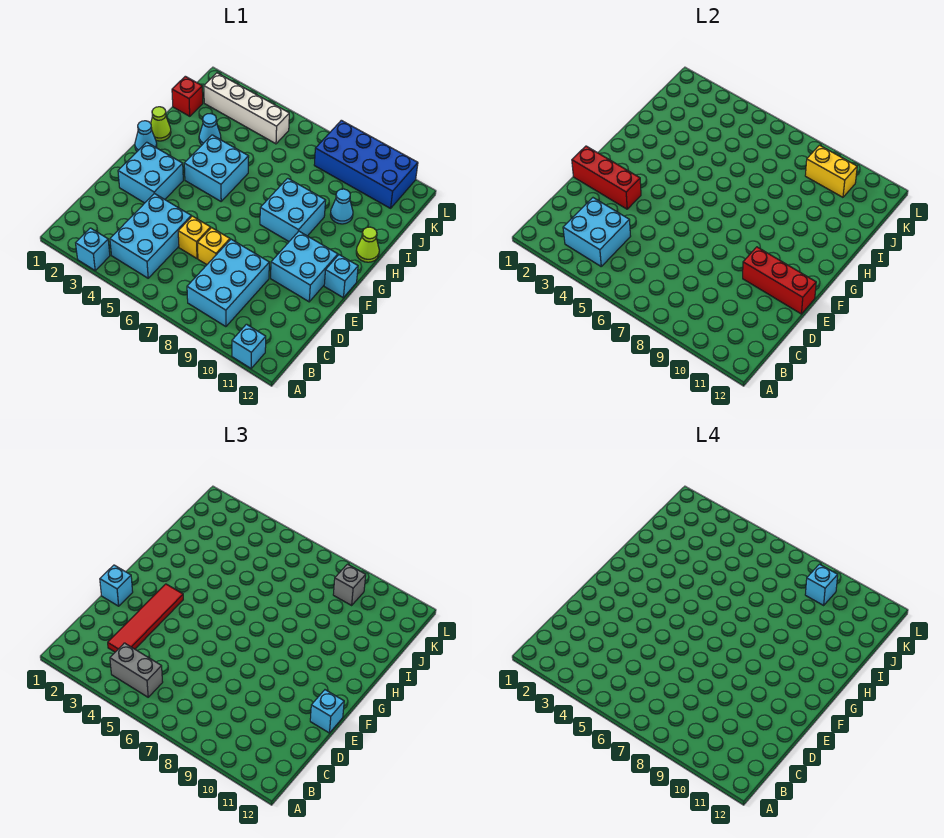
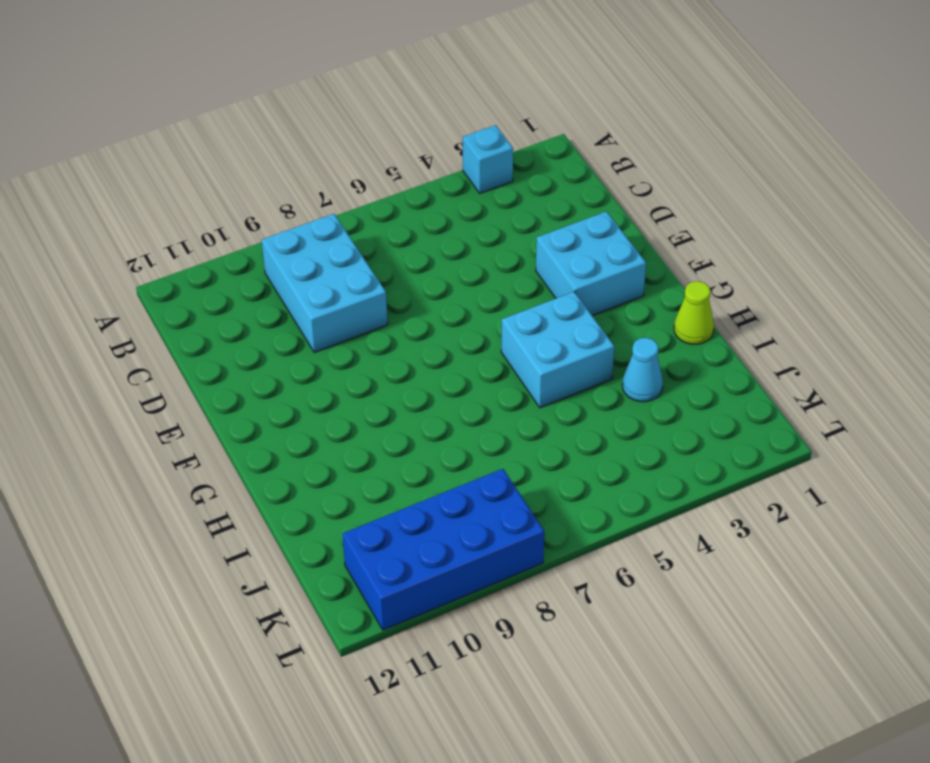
none -> cyan brick A11 level 1
none -> cyan brick B4:D5 level 1
none -> yellow brick D6 level 1

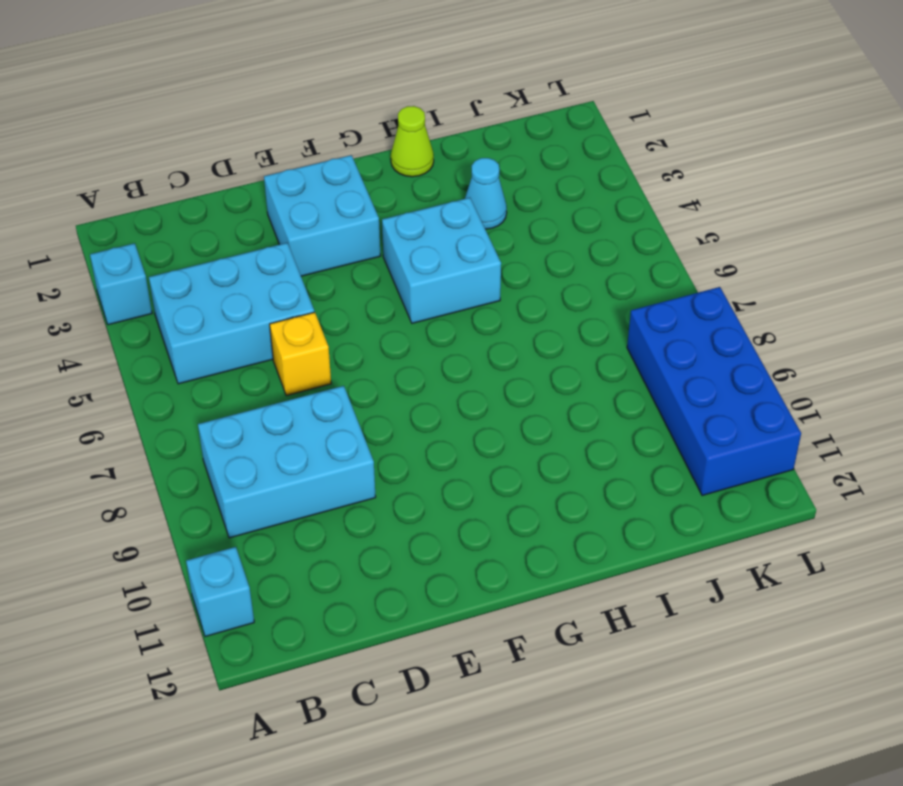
none -> yellow brick D7 level 1
none -> cyan brick E10:F11 level 1
none -> cyan brick F12 level 1

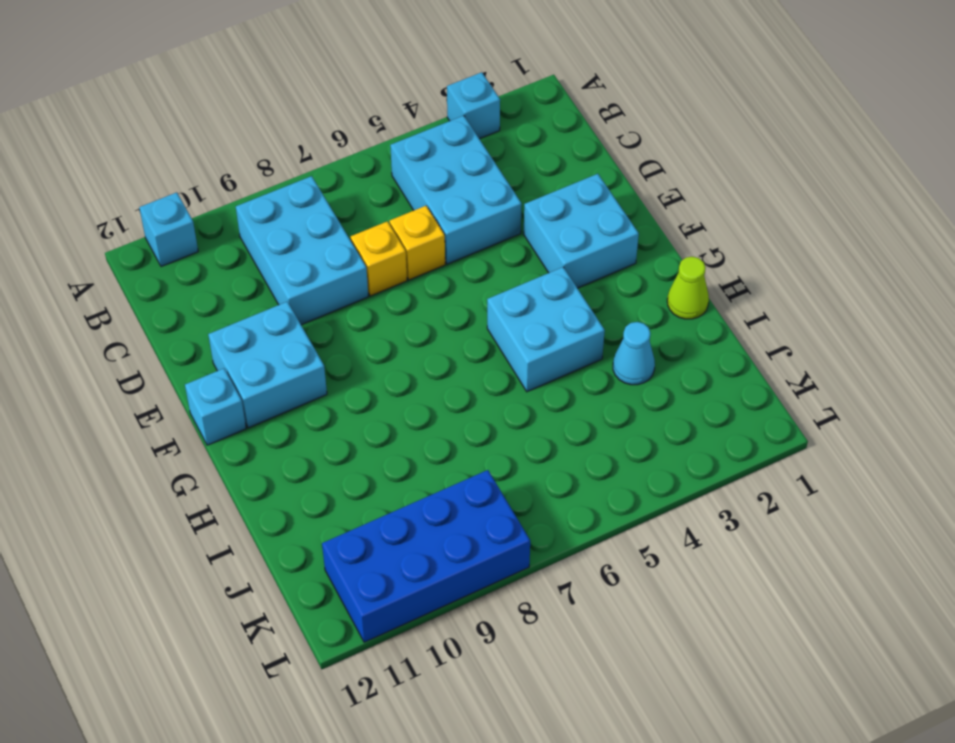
none -> cyan cone G1 level 1
none -> cyan brick G8:H9 level 1
none -> lime cone H12 level 1

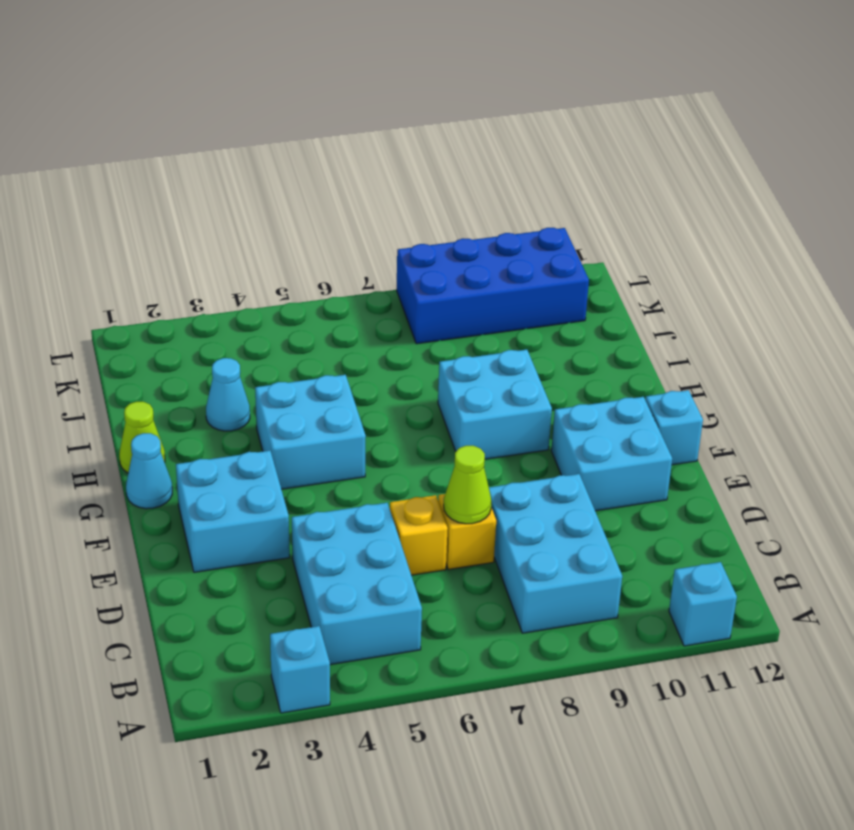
lime cone D7 level 2 -> lime cone H12 level 1
none -> cyan cone I10 level 1
none -> red brick J1 level 1
none -> white brick K2:K5 level 1

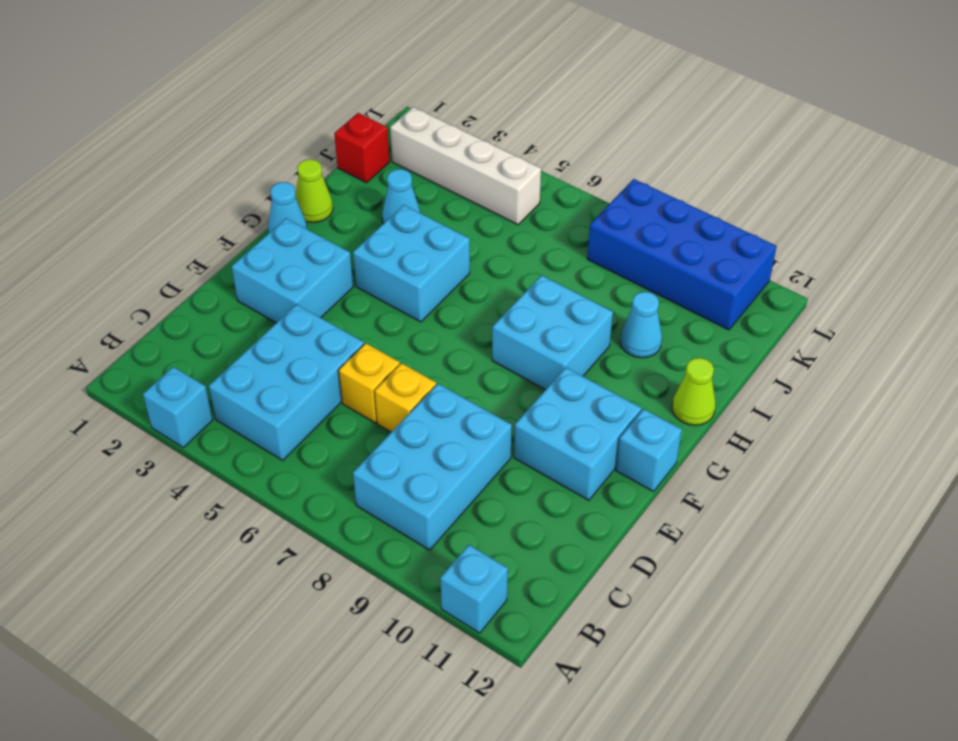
none -> cyan brick B3:C4 level 2
none -> red brick E1:E3 level 2
none -> red brick E10:E12 level 2

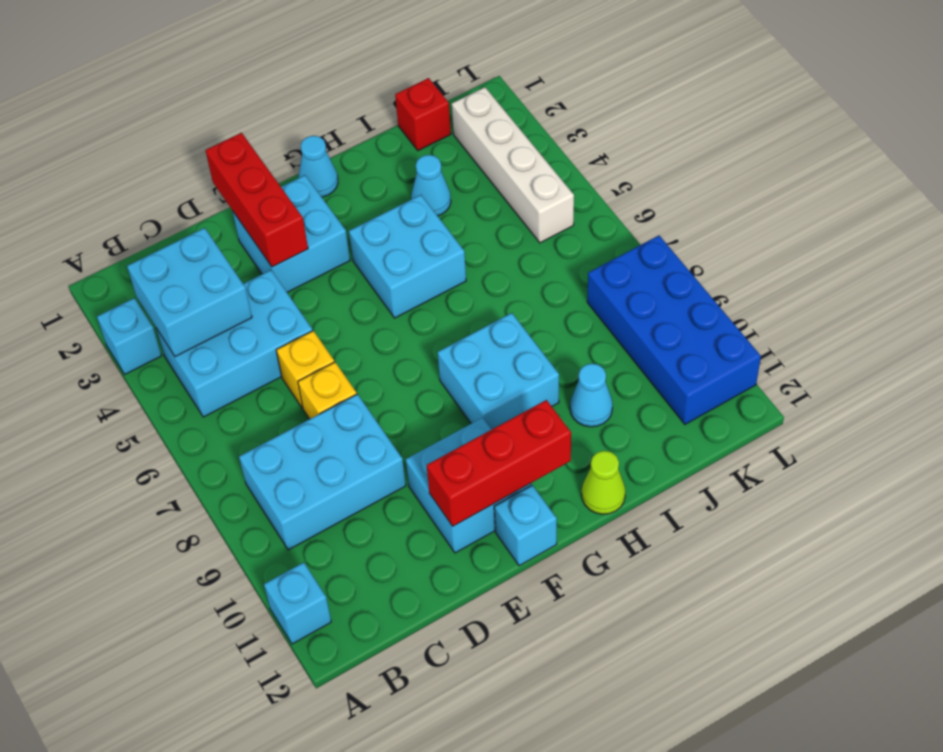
red brick E11:G11 level 2 -> red brick E10:E12 level 2
none -> lime cone H1 level 1
none -> yellow brick K9:K10 level 2
none -> grey brick B4:B5 level 3

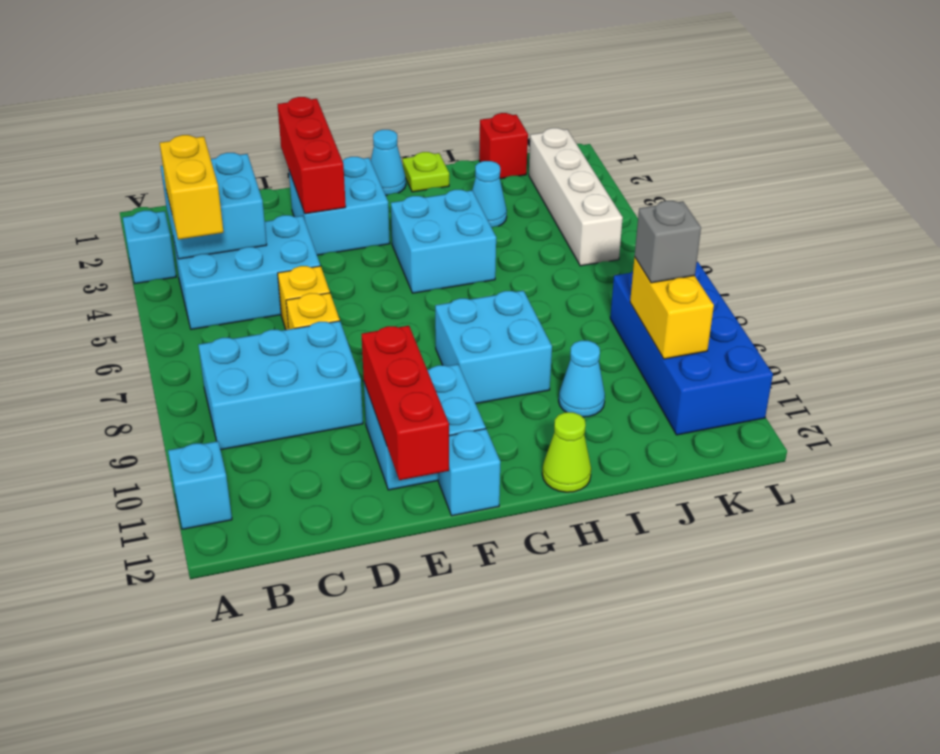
yellow brick B4:B5 level 3 -> grey brick B4:B5 level 3
lime plate H1 level 1 -> lime cone H1 level 1
none -> red tile C3:F3 level 3
none -> cyan brick E1 level 3
none -> cyan brick E12 level 3

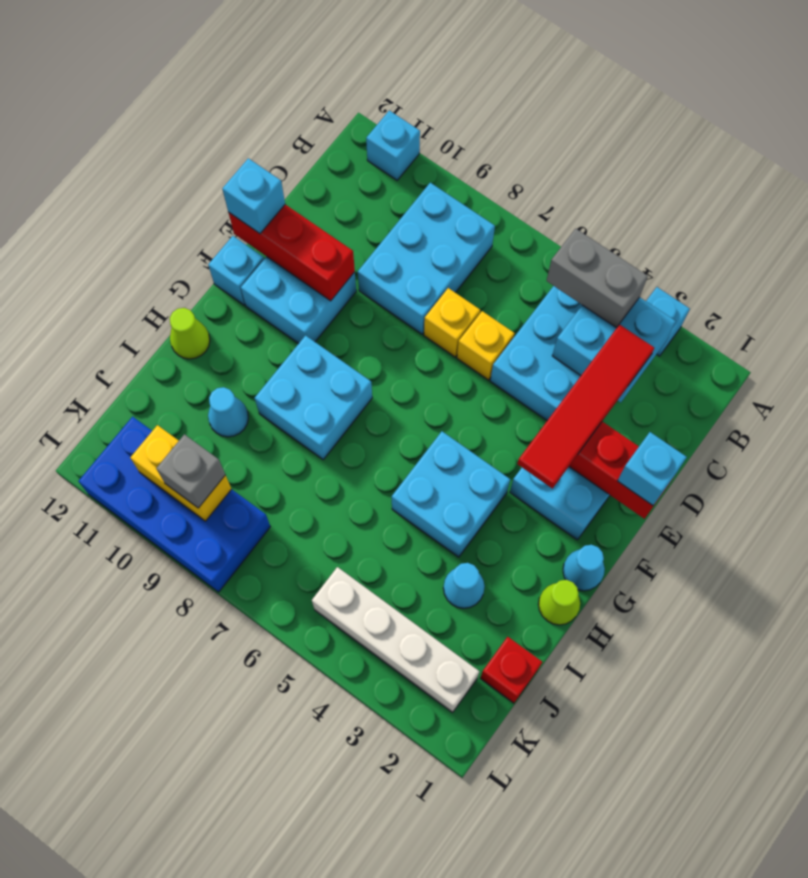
none -> cyan brick K9 level 4

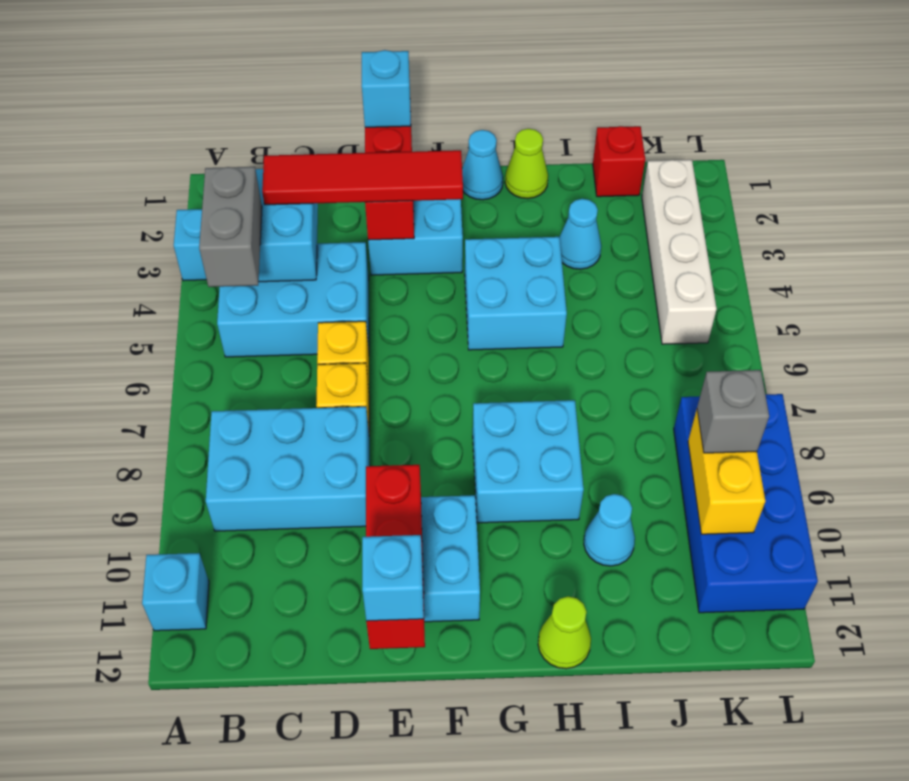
none -> cyan brick F12 level 1
none -> cyan brick K9 level 4

